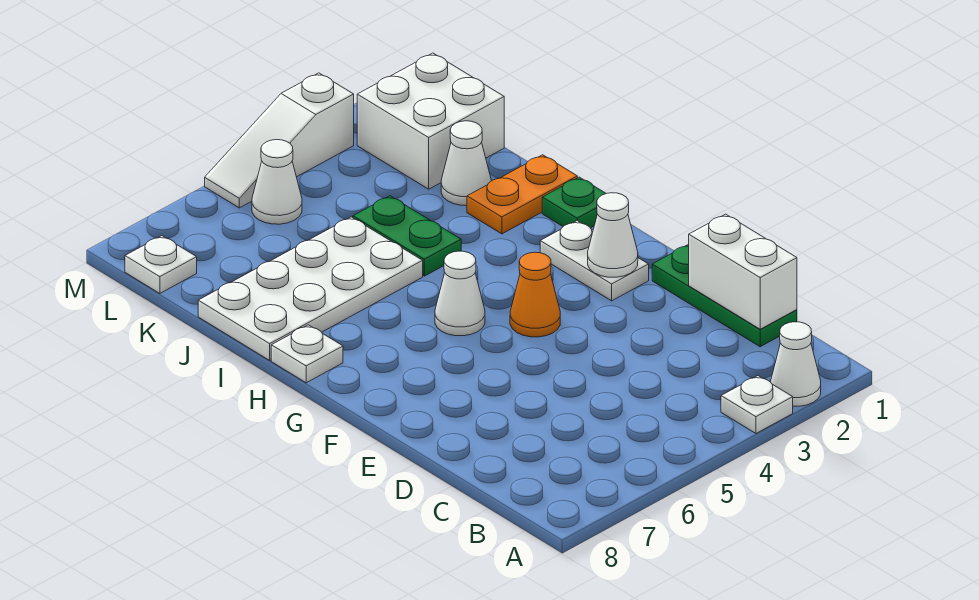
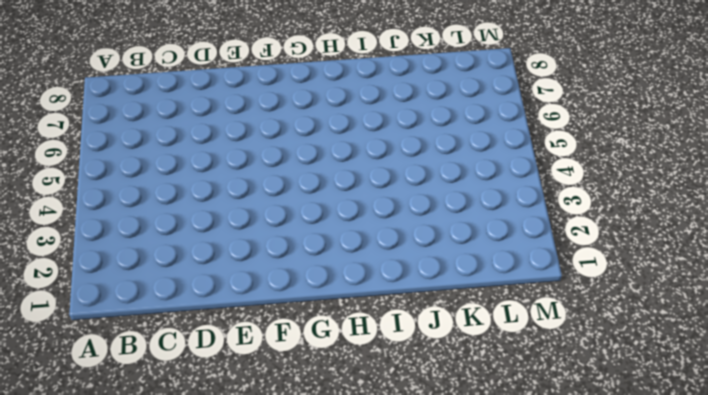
none -> white cone A2 level 1
none -> white plate A3 level 1
none -> green plate C1:E1 level 1

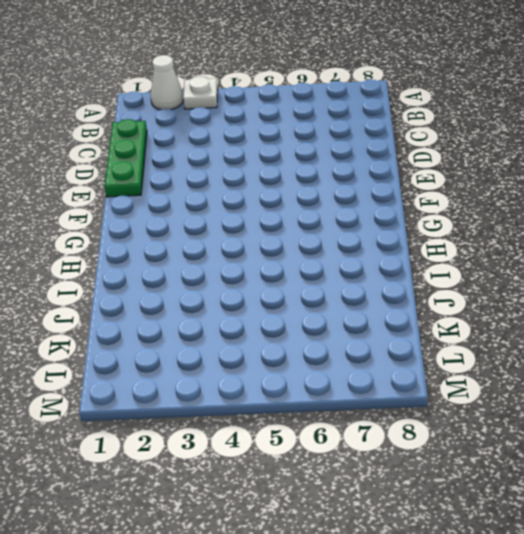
none -> white plate F2:G2 level 1
none -> orange cone F4 level 1
none -> white cone G5 level 1

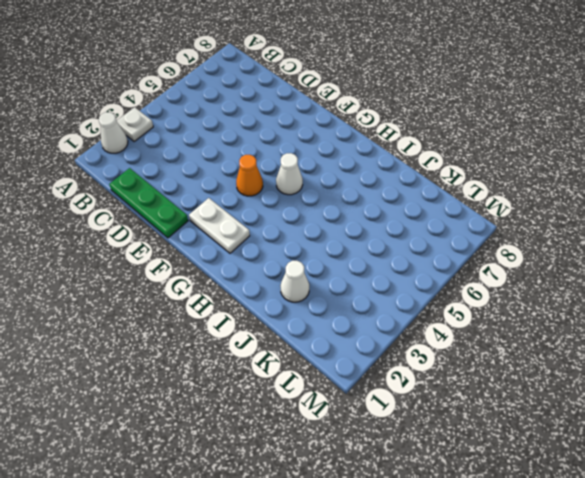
none -> green plate H1 level 1
none -> white plate H8 level 1
none -> orange plate I1:I2 level 1

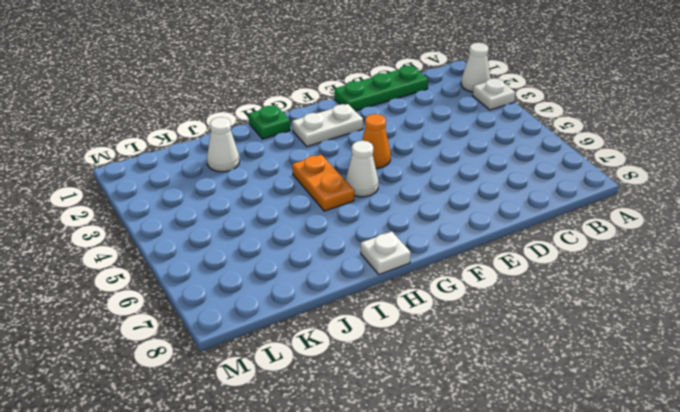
orange plate H4:H5 level 1 -> orange plate I1:I2 level 1
none -> green plate I4:J4 level 1
none -> white plate I5:J8 level 1
none -> white brick K1:L2 level 1

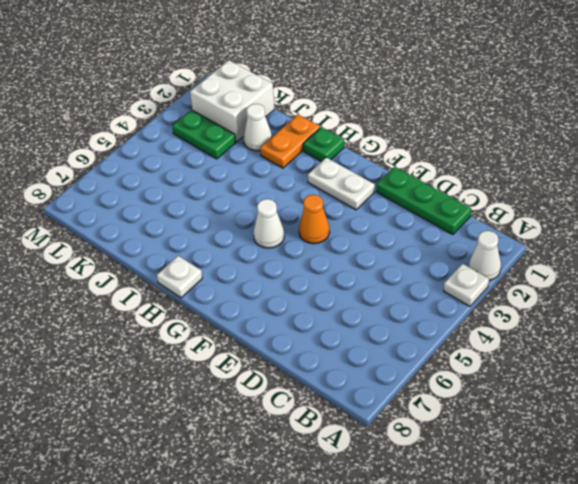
green plate K3:L3 level 1 -> green plate I4:J4 level 1
none -> white plate I5:J8 level 1
none -> white cone L5 level 1
none -> white plate L8 level 1

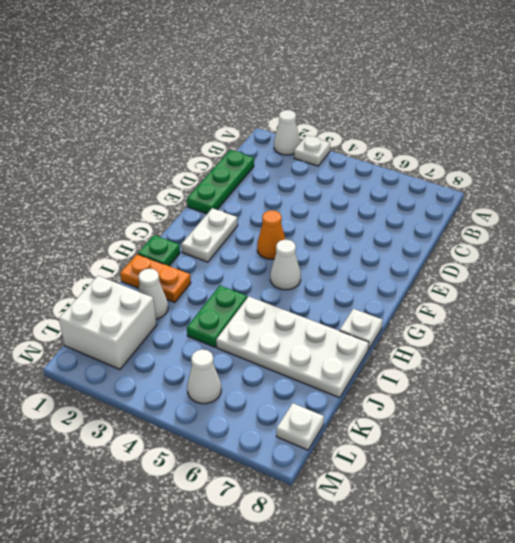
none -> white slope M3:M5 level 1 top 3
none -> white brick C1:D1 level 2
none -> white cone F2 level 2

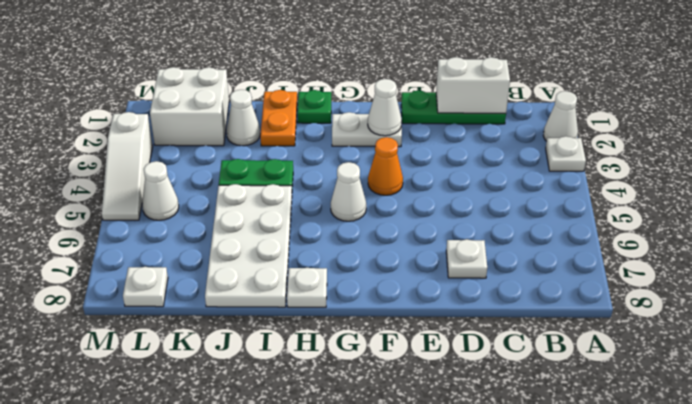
white plate D7 level 1 -> none

